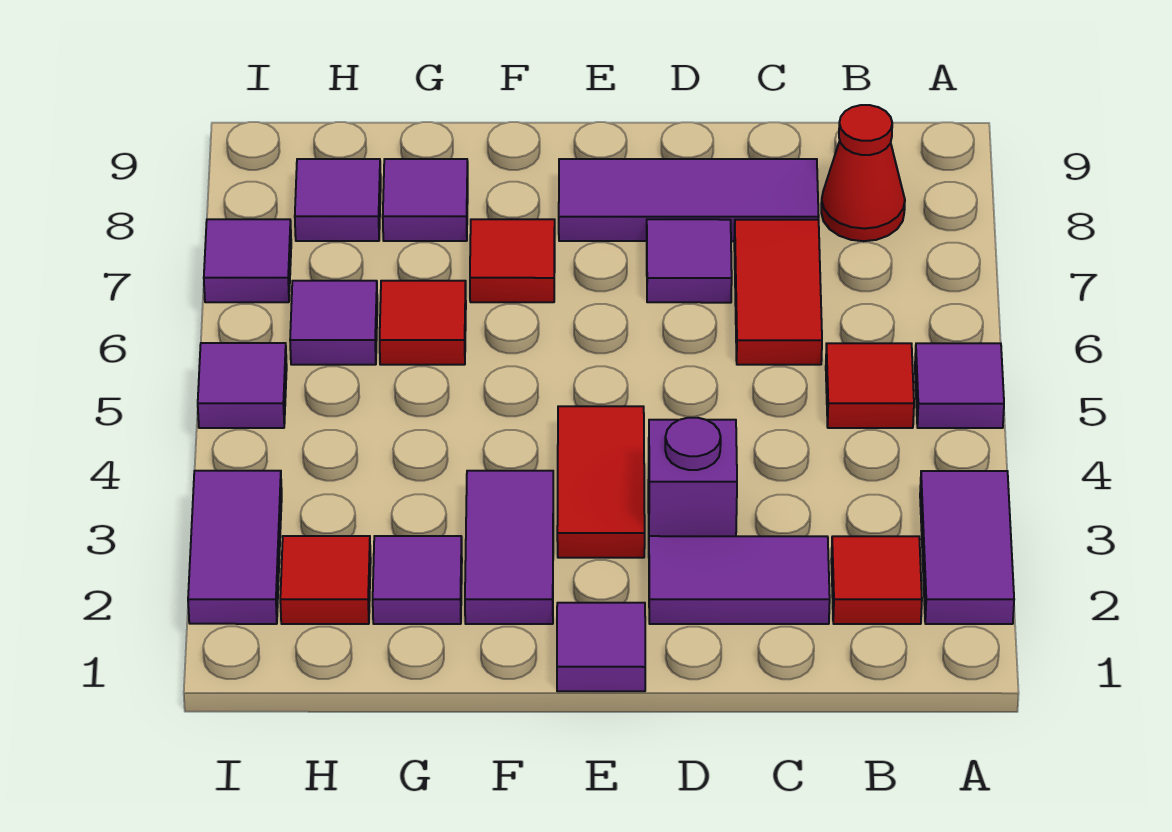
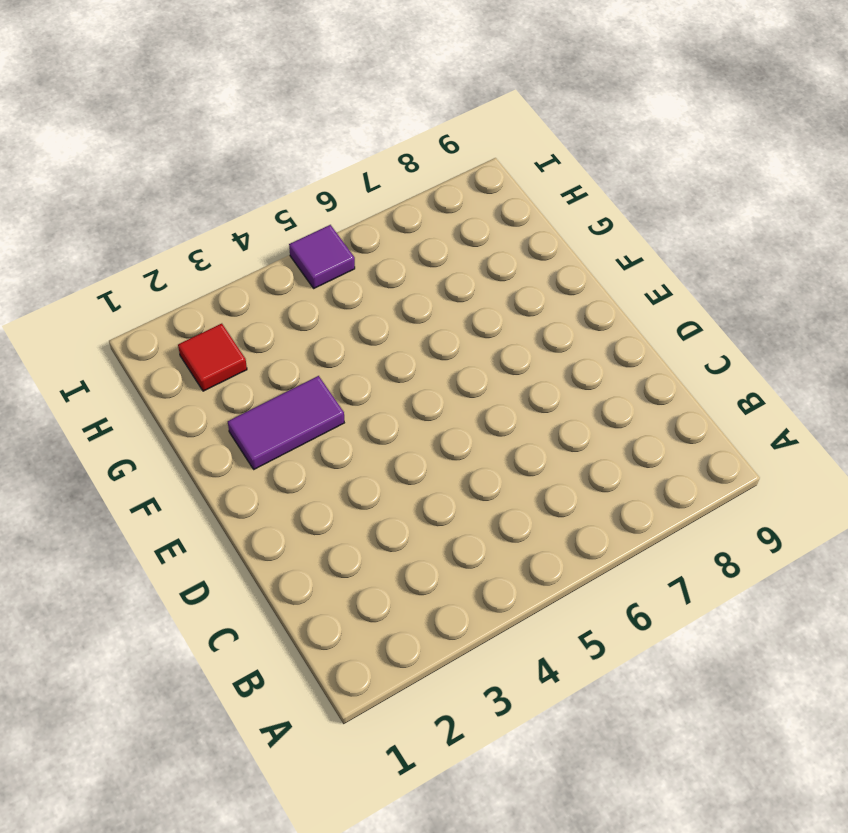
none -> purple tile A2:A3 level 1
none -> purple tile A5 level 1
none -> red tile B2 level 1

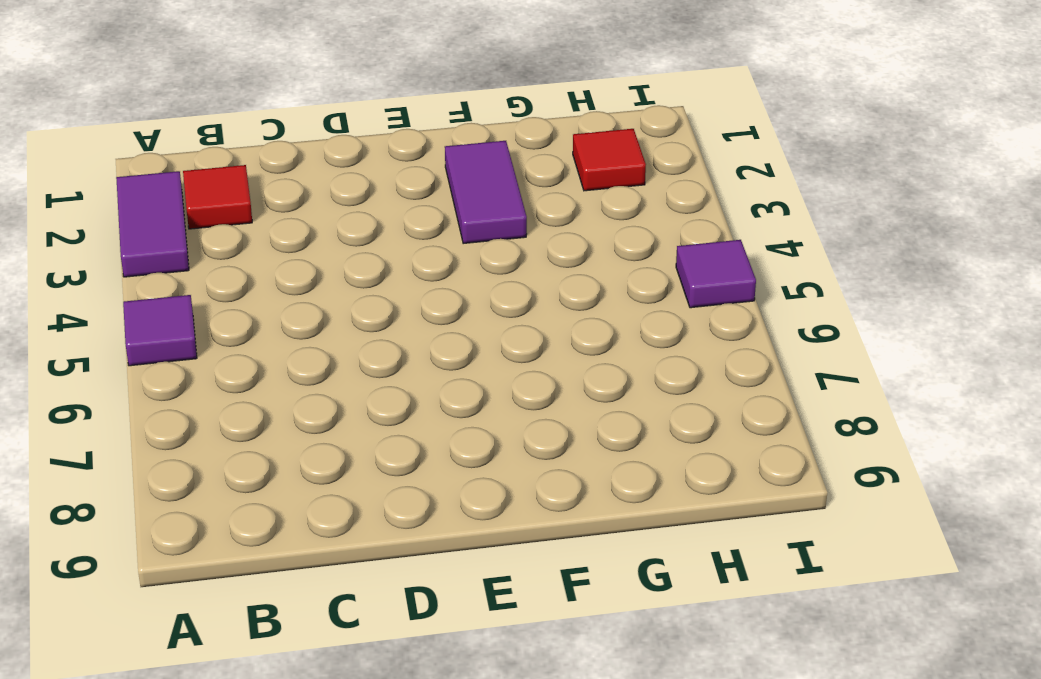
none -> red tile B5 level 1
none -> red cone B8 level 1
none -> purple tile C2:D2 level 1

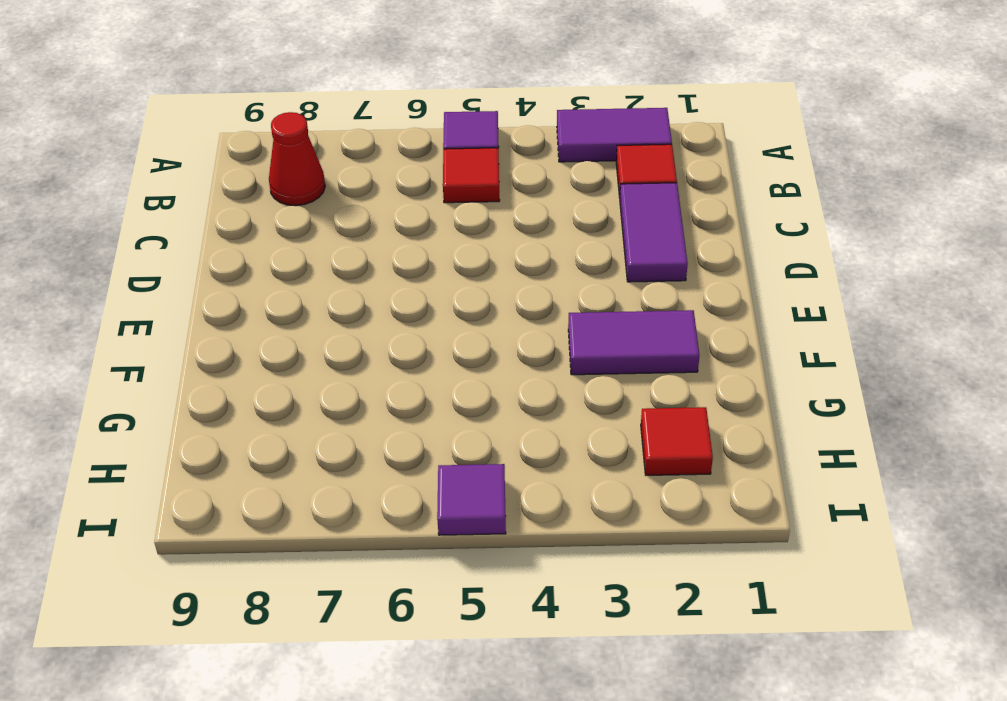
none -> red tile C6:C7 level 1
none -> purple tile C8:E8 level 1
none -> purple brick D3 level 1

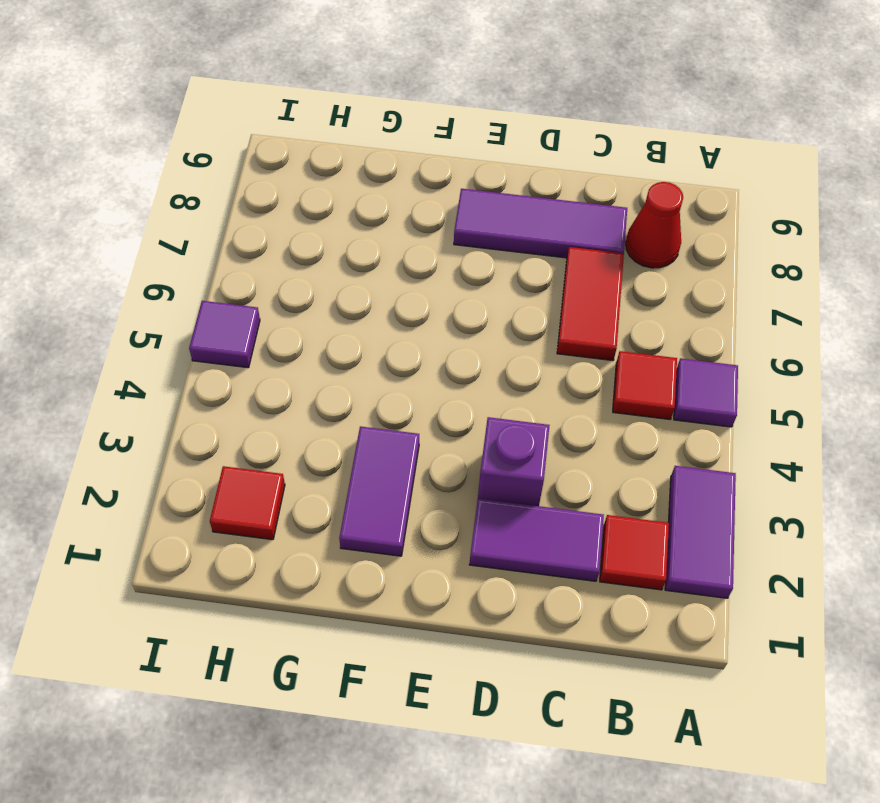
none -> purple tile D7 level 1
none -> purple tile E1 level 1
none -> red tile E3:E4 level 1

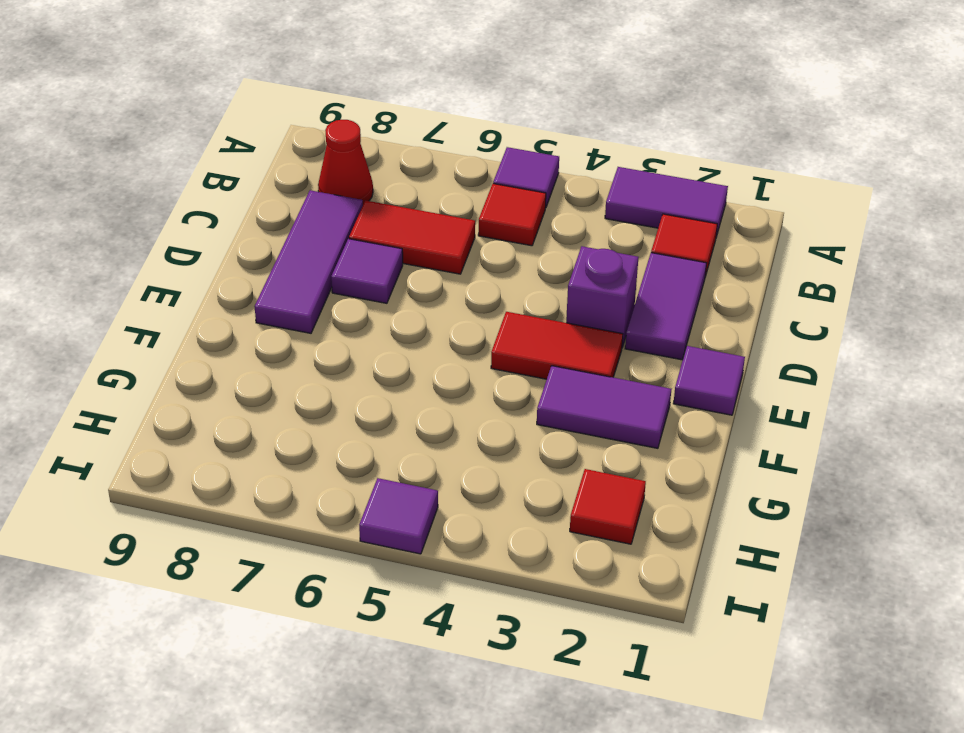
none -> red tile F7 level 1
none -> purple tile G2 level 1
none -> red tile G6 level 1

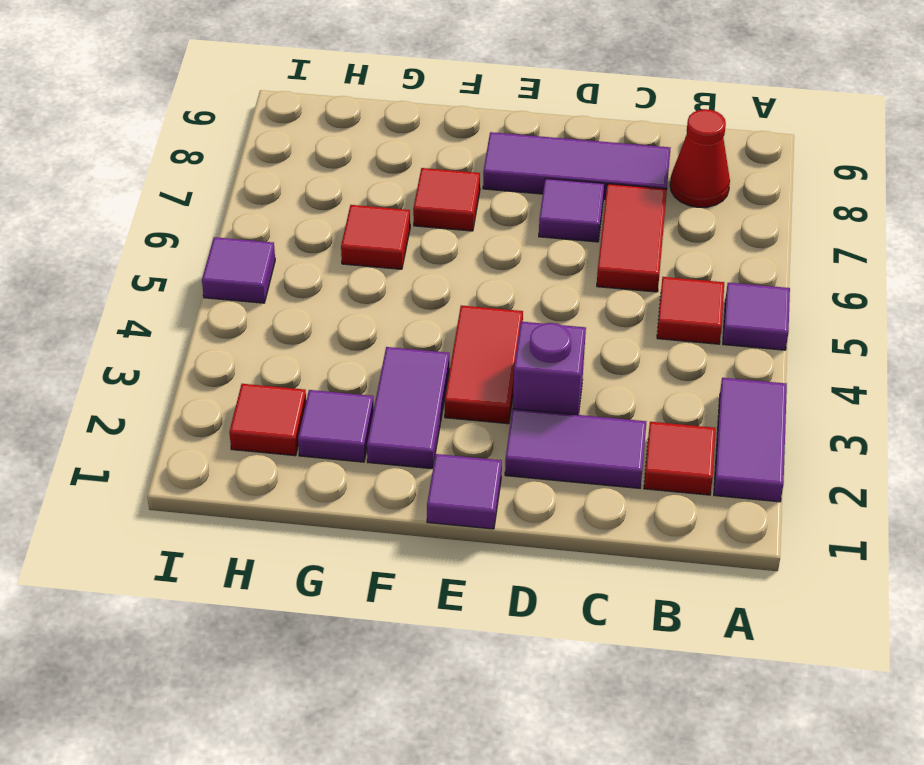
none -> purple tile G8 level 1
none -> purple tile H6 level 1
none -> purple tile H8 level 1

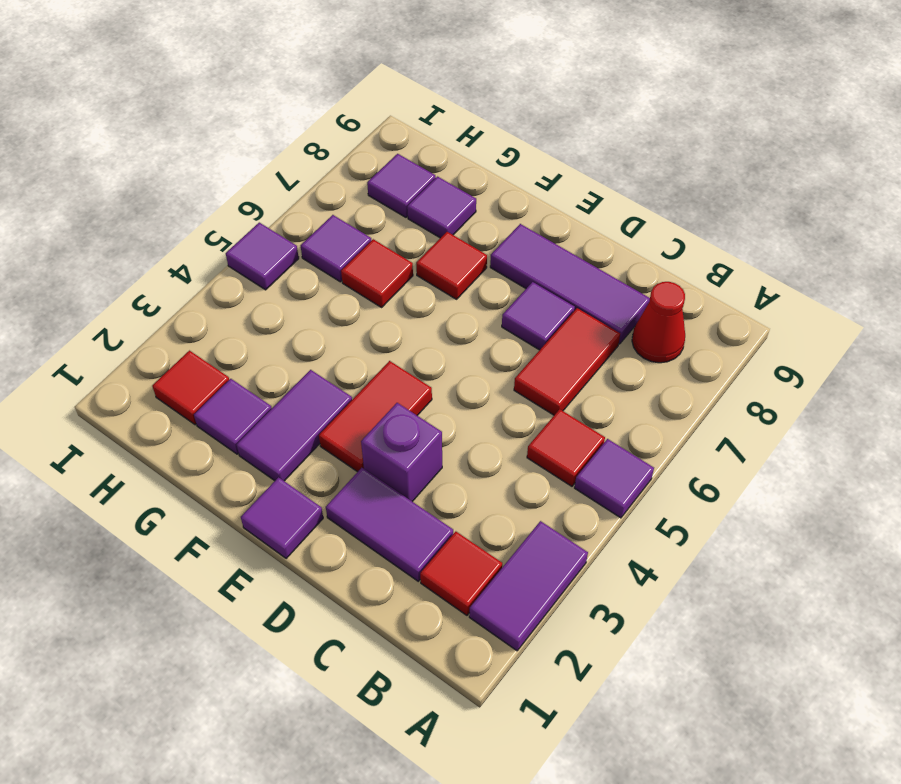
none -> purple tile I2:I3 level 1
none -> purple tile I7 level 1

